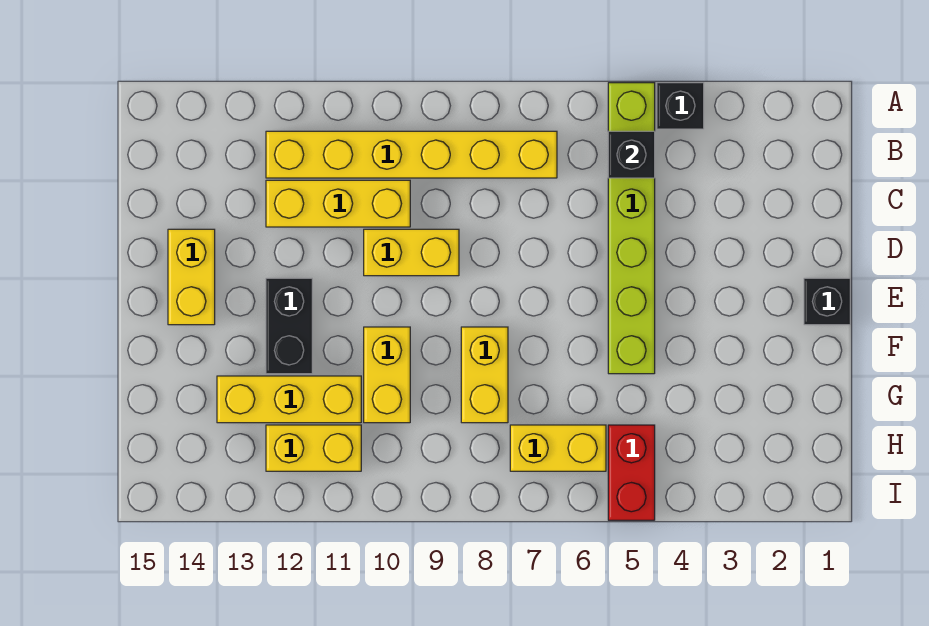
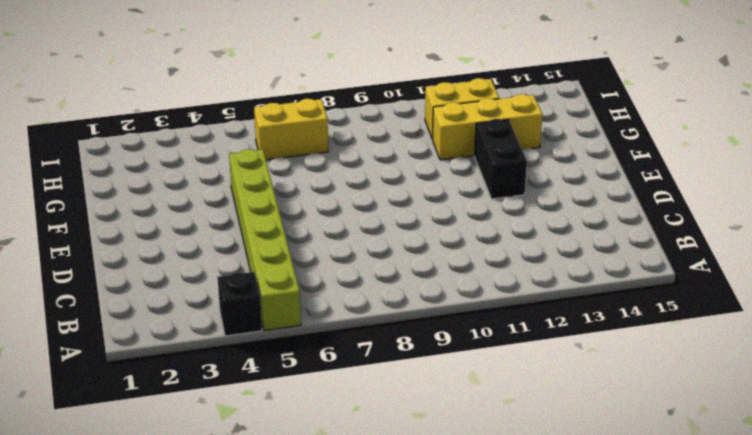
none -> yellow brick B7:B12 level 1
none -> yellow brick C10:C12 level 1
none -> yellow brick D9:D10 level 1

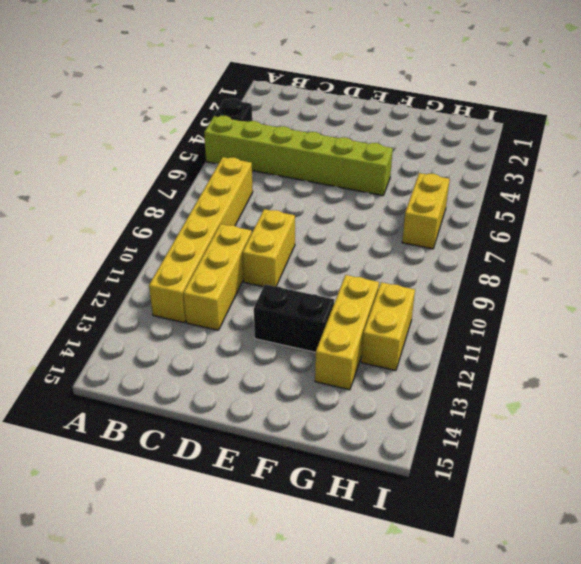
none -> yellow brick D14:E14 level 1
none -> black brick E1 level 1
none -> yellow brick F8:G8 level 1

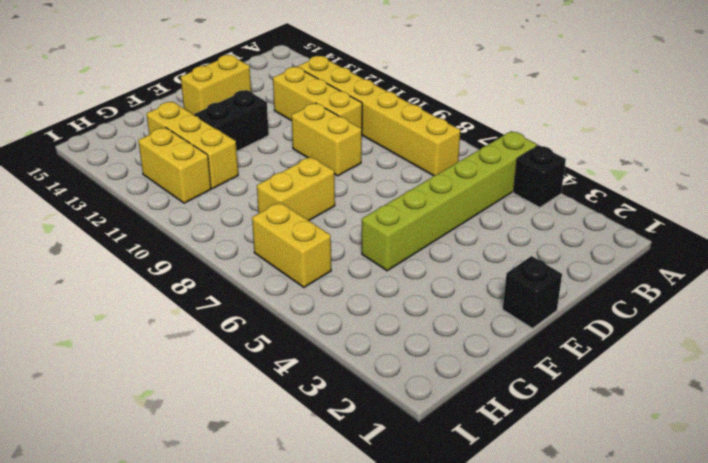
none -> yellow brick F10:G10 level 1
none -> red brick H5:I5 level 1
none -> black brick B5 level 2

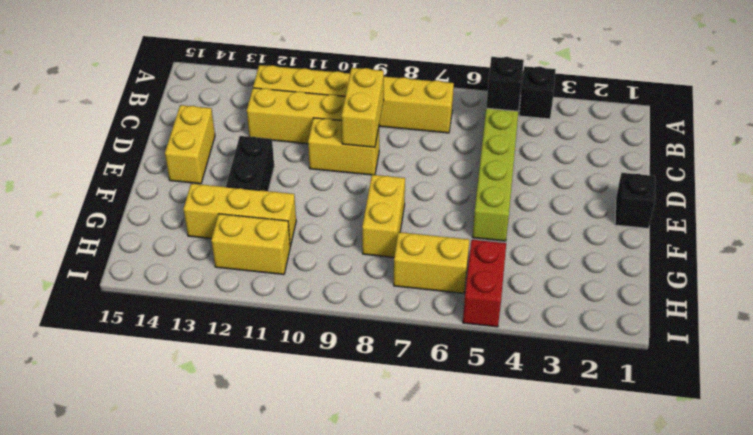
yellow brick C9:D9 level 2 -> yellow brick F10:G10 level 1

